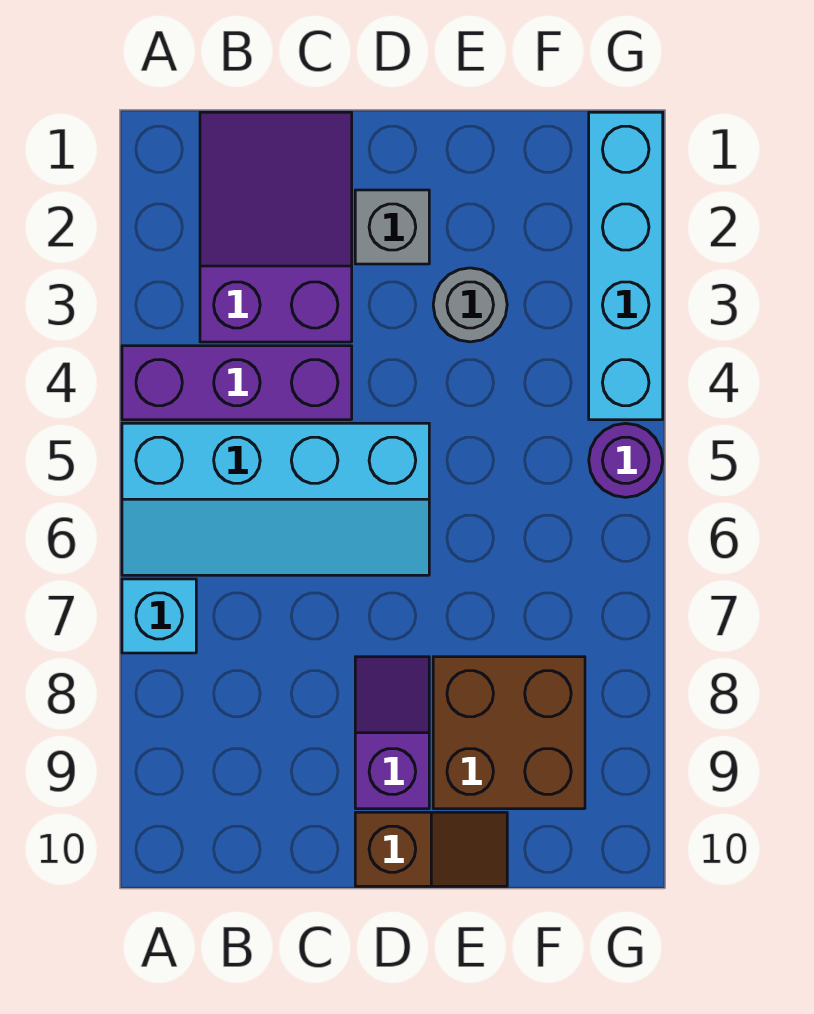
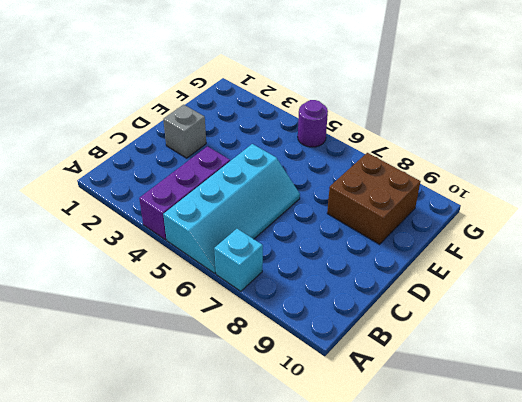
none -> purple slope B1:C3 level 1 top 3
none -> purple slope D8:D9 level 1 top 9

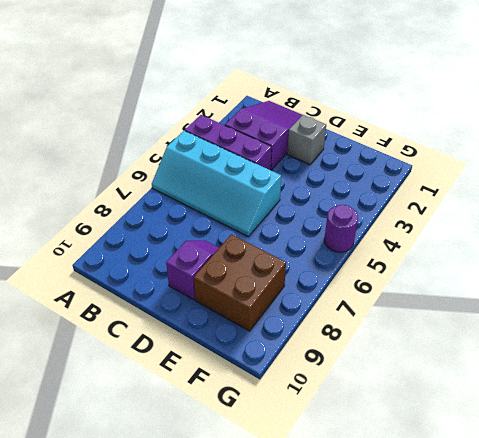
none -> cyan brick A7 level 1
none -> brown slope D10:E10 level 1 top D

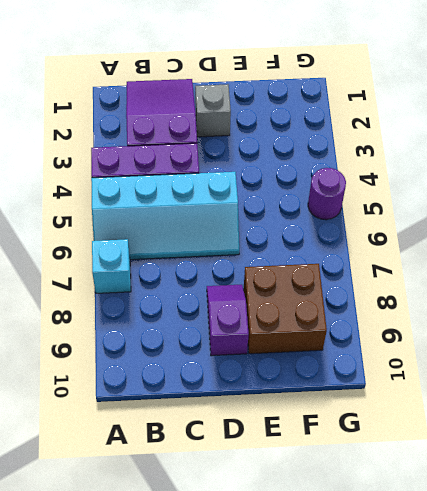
none -> brown slope D10:E10 level 1 top D
none -> grey round brick E3 level 1

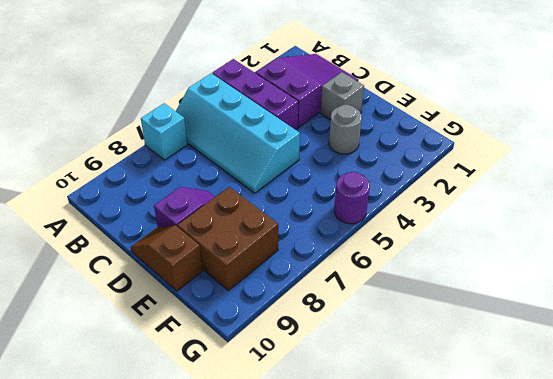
brown slope D10:E10 level 1 top E -> brown slope D10:E10 level 1 top D
none -> cyan brick G1:G4 level 1

